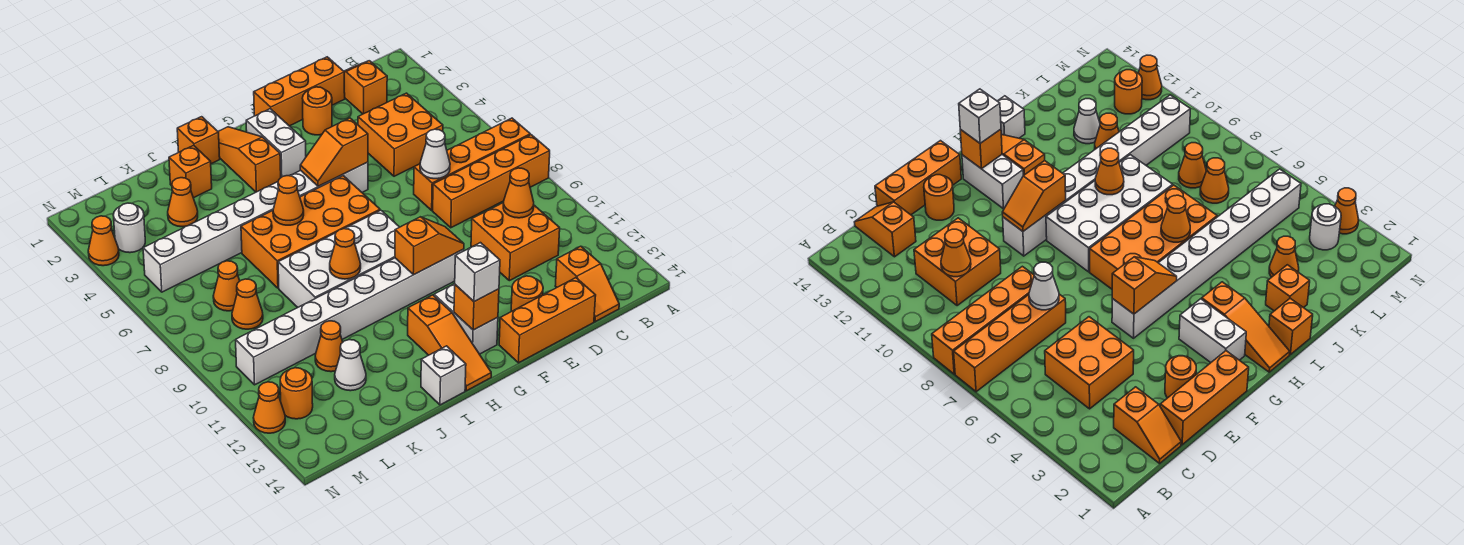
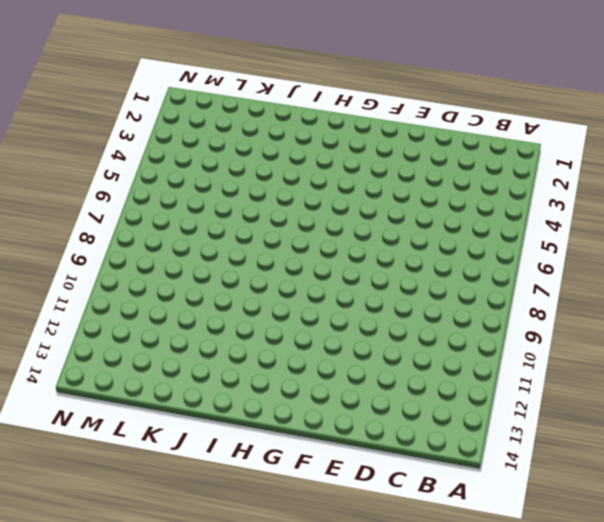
none -> orange brick A7:D7 level 1
none -> orange brick A8:D8 level 1
none -> orange slope C1:C2 level 1 top 2
none -> orange brick C4:D5 level 1

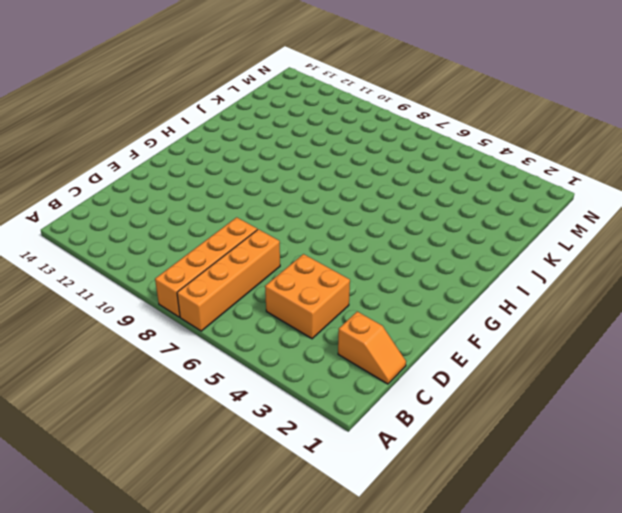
none -> orange brick C10:D11 level 1
none -> orange slope C13:C14 level 1 top 13
none -> orange brick D1:F1 level 1
none -> orange brick D14:F14 level 1

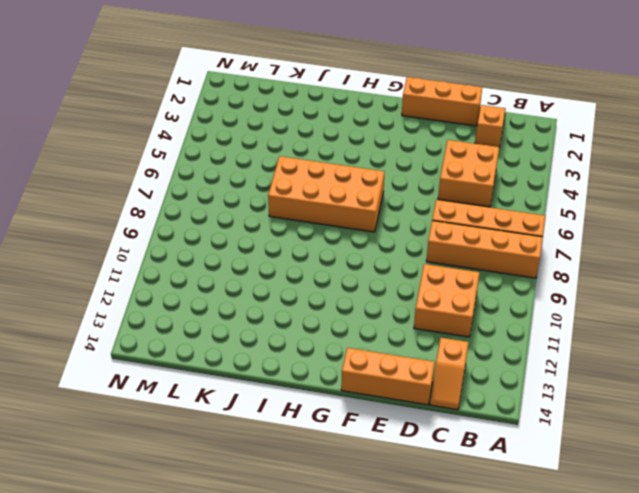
none -> orange round brick E2 level 1
none -> orange round brick E13 level 1
none -> white brick F5:M5 level 1
none -> white brick F10:M10 level 1

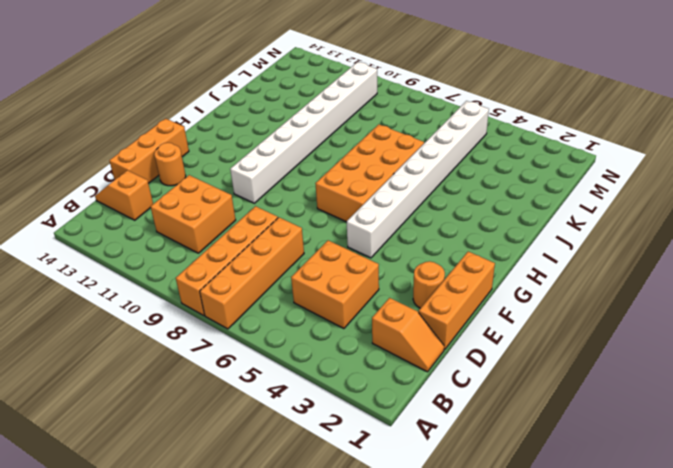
none -> white brick G2:G3 level 1
none -> white brick G8:J9 level 1
none -> white brick G12:G13 level 1
none -> orange slope H1:H3 level 1 top 3

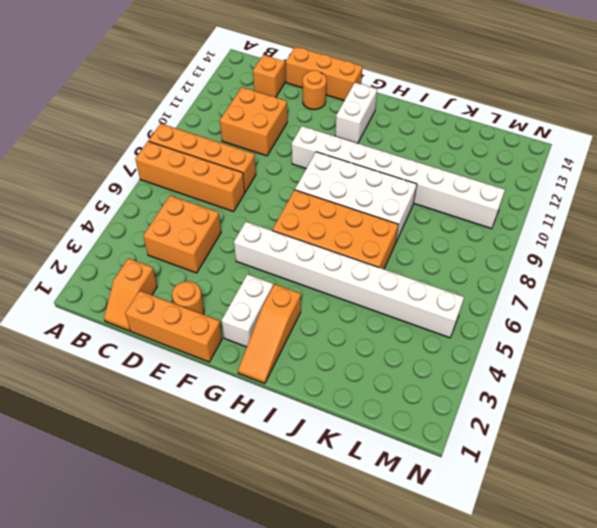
none -> orange slope H12:H14 level 1 top 12
none -> orange brick I1 level 1
none -> white brick I14 level 1
none -> orange brick J2 level 1

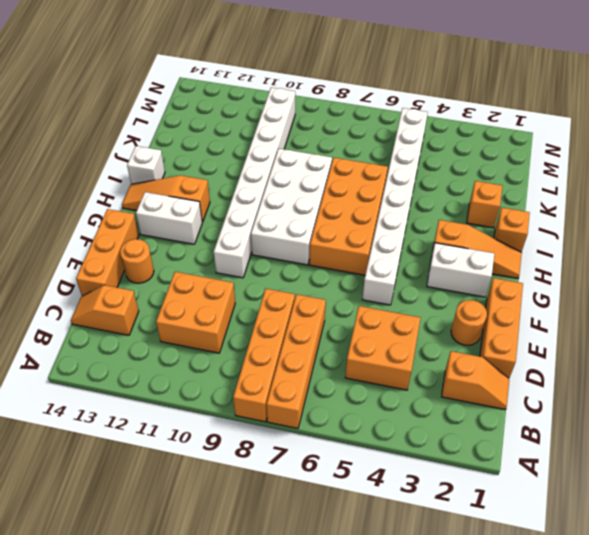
none -> orange cone K3 level 1
none -> orange cone K11 level 1
none -> white cone K12 level 1
none -> orange cone L7 level 1

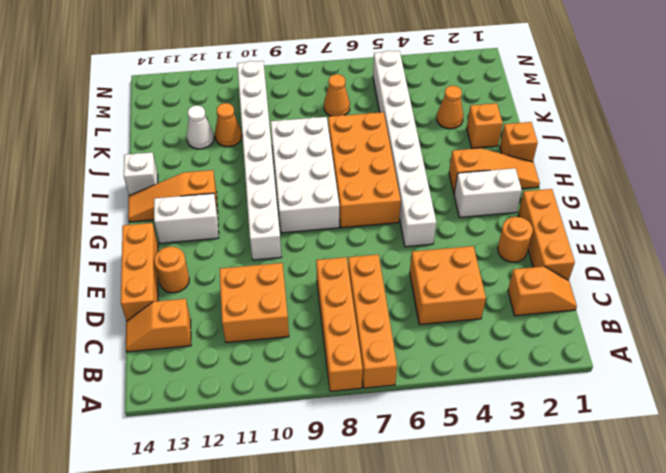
none -> orange cone L8 level 1
none -> white round brick M3 level 1
none -> orange round brick M12 level 1
none -> orange cone N3 level 1

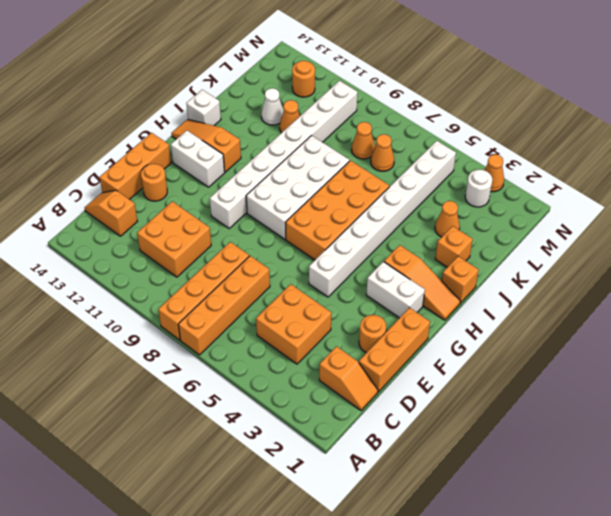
none -> orange cone N12 level 1
none -> orange cone C10 level 2
none -> white cone D7 level 2
none -> orange slope F5:G5 level 2 top F

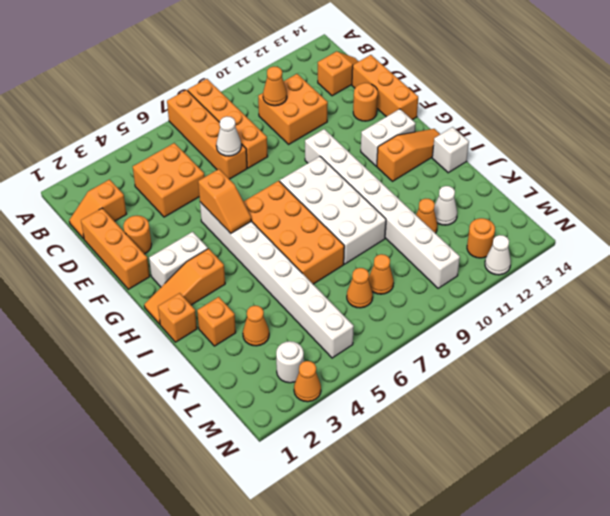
white cone N12 level 1 -> orange cone N12 level 1
none -> orange slope F10:G10 level 2 top G
none -> orange brick G13 level 2
none -> orange cone I6 level 2
none -> orange cone I9 level 2

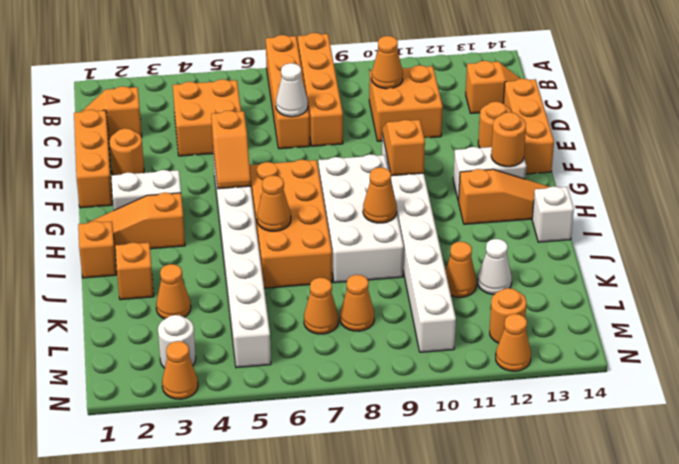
orange round brick G13 level 2 -> orange brick G13 level 2
none -> white brick G13 level 3

